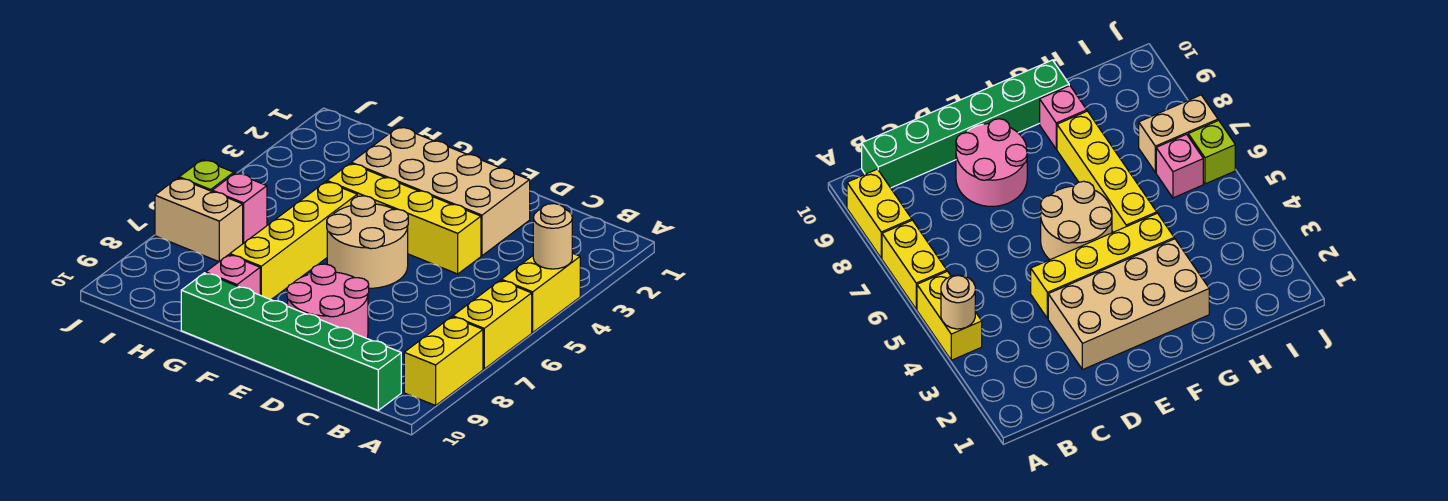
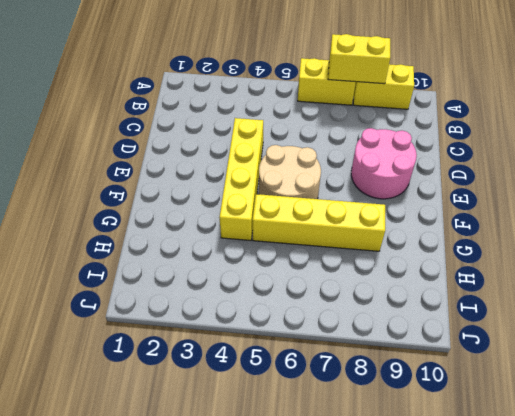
yellow brick A7:A8 level 2 -> yellow brick A4:A5 level 1
none -> green brick B10:G10 level 1
none -> tan brick D2:G3 level 1
none -> pink brick G9 level 1

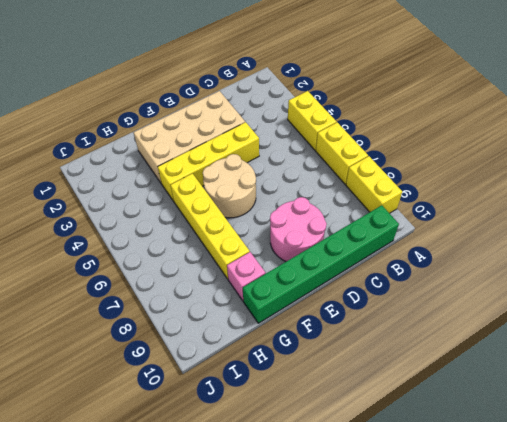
none -> pink brick I6 level 1
none -> tan brick I7:J7 level 1
none -> lime brick J6 level 1

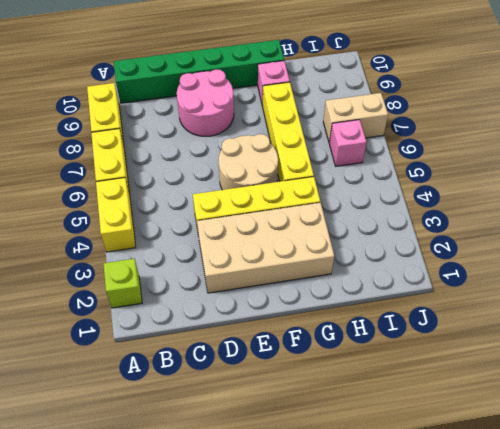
lime brick A2 level 1 -> lime brick J6 level 1
none -> tan round brick A4 level 2

